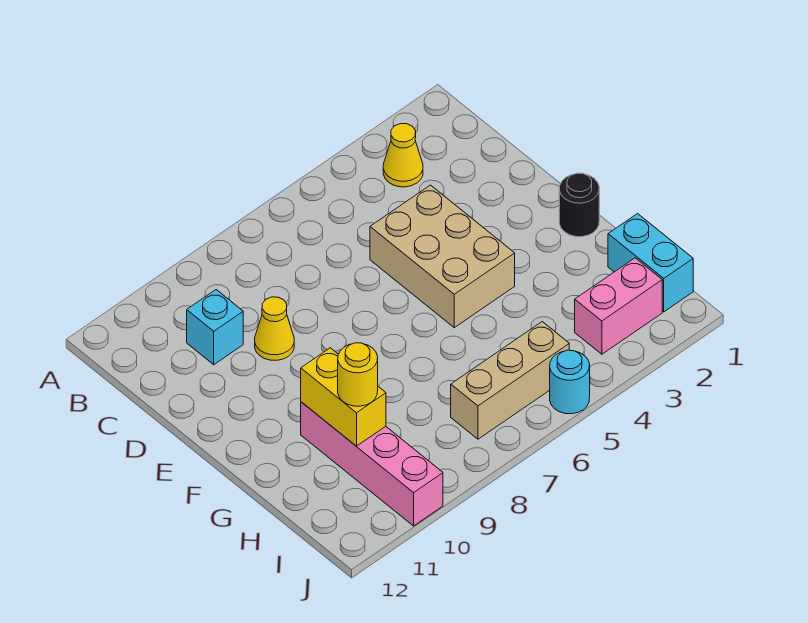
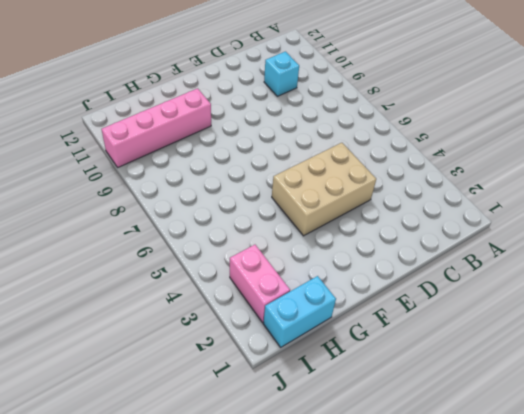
none -> yellow cone B3 level 1
none -> yellow cone D9 level 1
none -> black round brick F1 level 1

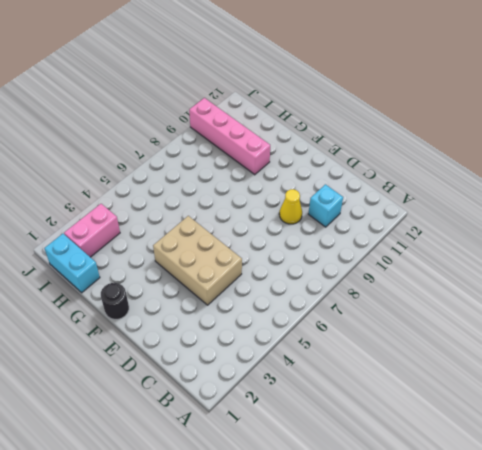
none -> yellow cone B3 level 1
none -> tan brick I5:I7 level 1
none -> cyan round brick J5 level 1

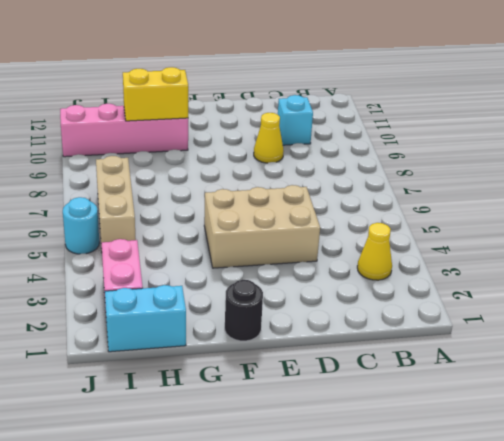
none -> yellow round brick H10 level 3

